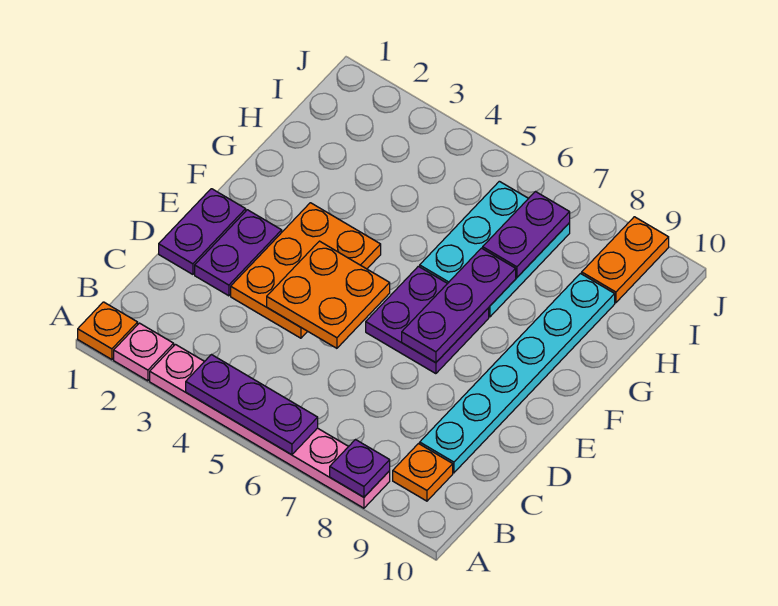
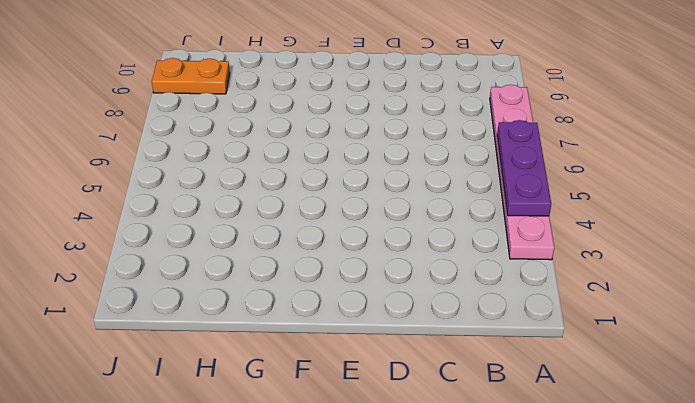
none -> orange plate A1 level 1
none -> pink plate A2 level 1
none -> orange plate B9 level 1

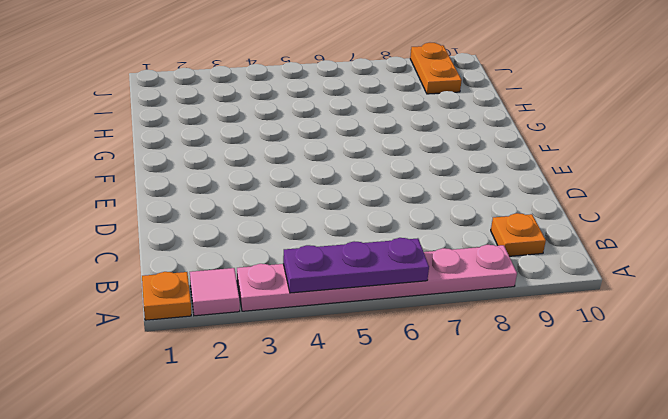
pink tile A2 level 1 -> pink plate A2 level 1
none -> cyan plate C9:H9 level 1
none -> purple plate D1:E1 level 1
none -> purple plate D2:E2 level 1

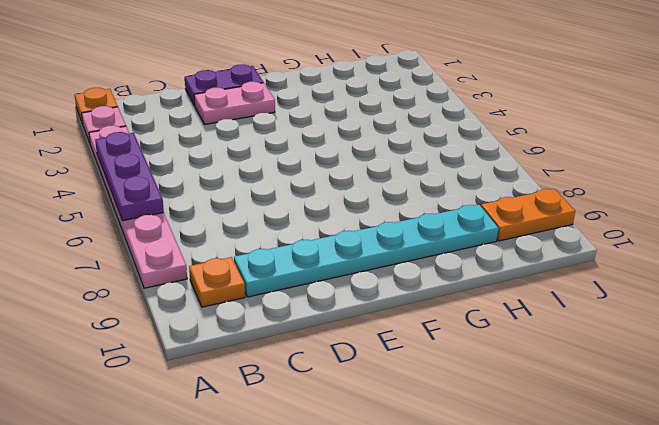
pink plate D2:E2 level 1 -> purple plate D2:E2 level 1
none -> orange plate D3:F4 level 1
none -> purple plate E6:F7 level 1
none -> cyan plate G6:I7 level 1

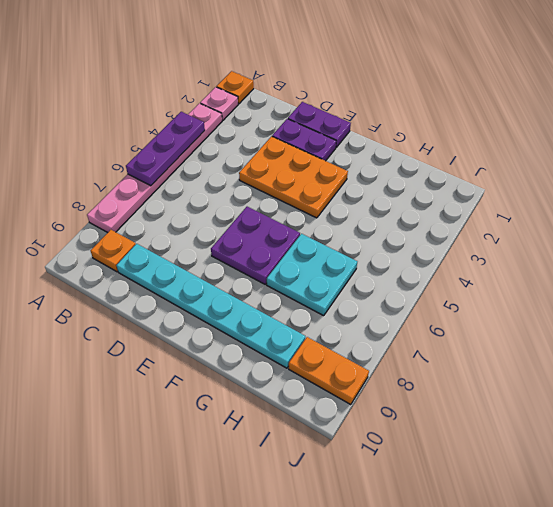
cyan plate G6:H7 level 1 -> cyan plate G6:I7 level 1
none -> purple plate A8 level 2
none -> orange plate D4:E5 level 2
none -> purple plate E7:G7 level 2

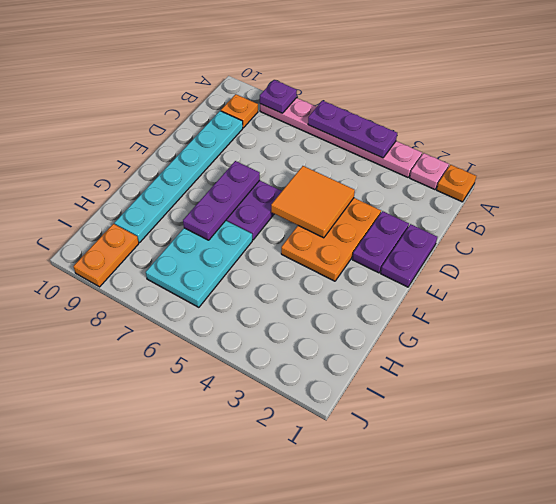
orange tile D4:E5 level 2 -> orange plate D4:E5 level 2
none -> purple plate H7:I7 level 2

